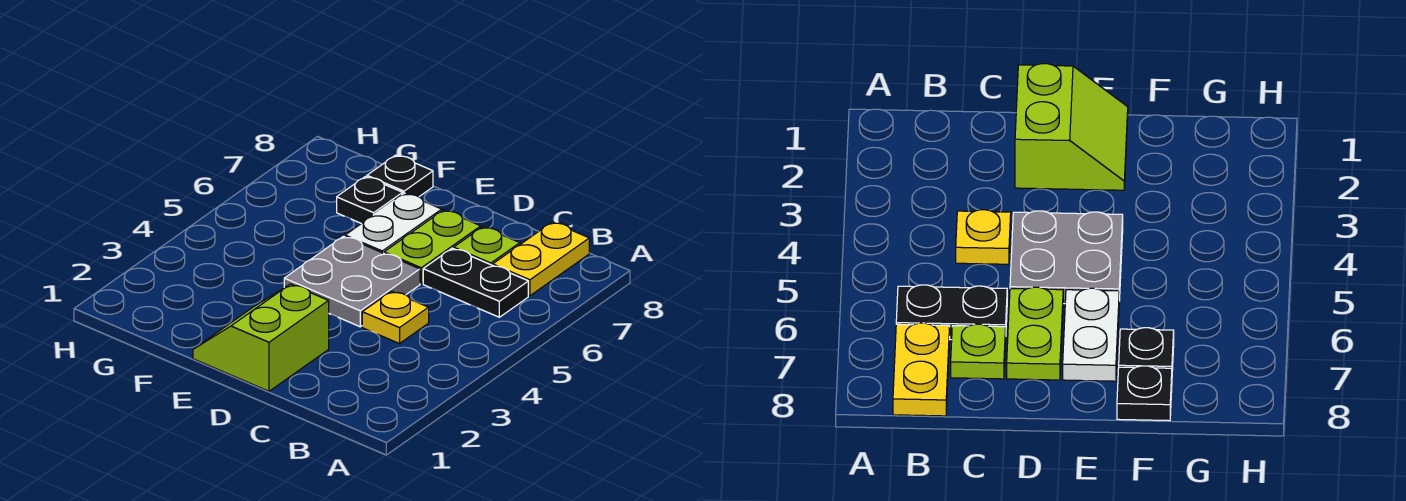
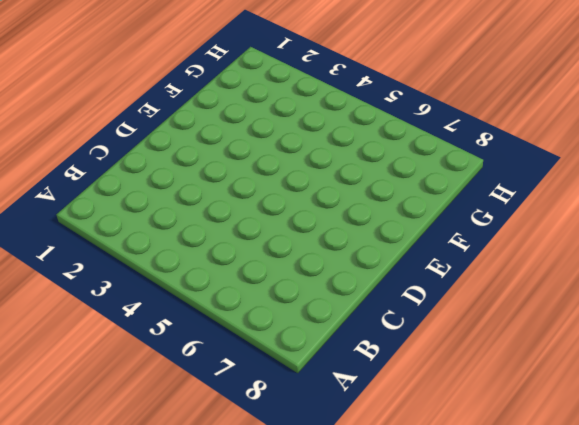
none -> black plate B6:C6 level 1
none -> yellow plate B7:B8 level 1

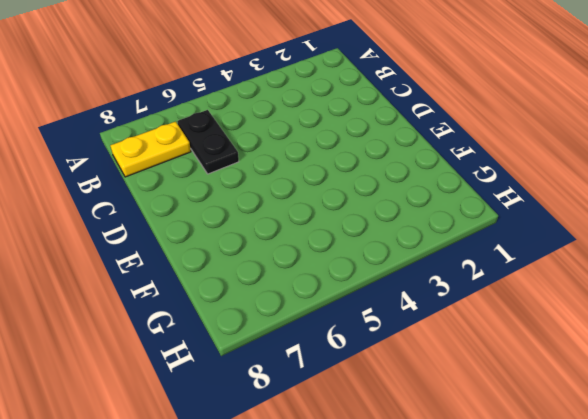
none -> yellow plate C4 level 1
none -> lime plate C7 level 1

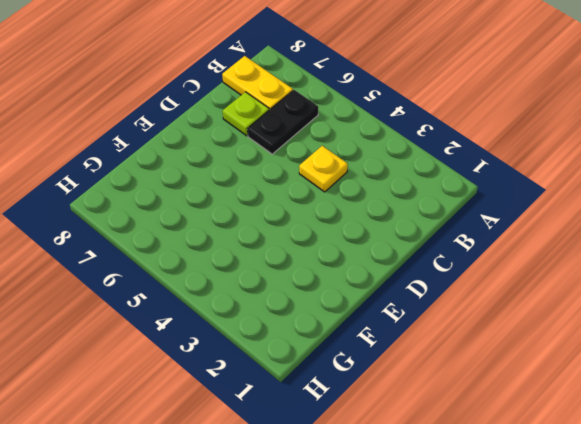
none -> lime slope D1:E2 level 1 top D
none -> grey plate D4:E5 level 1

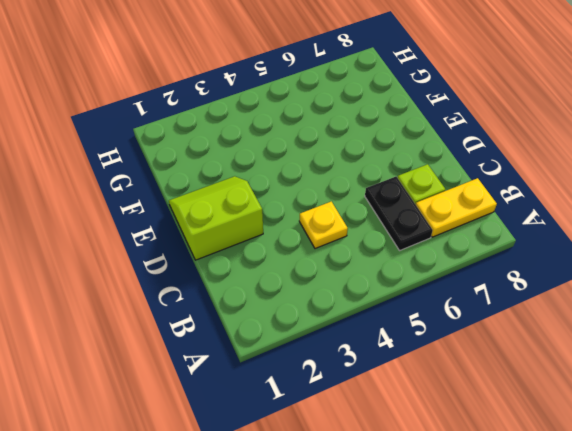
none -> grey plate D4:E5 level 1
none -> lime plate D6:D7 level 1

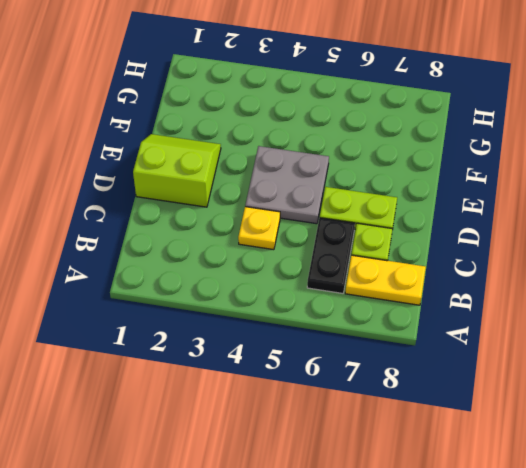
none -> white plate E6:E7 level 1
none -> black plate F7 level 1

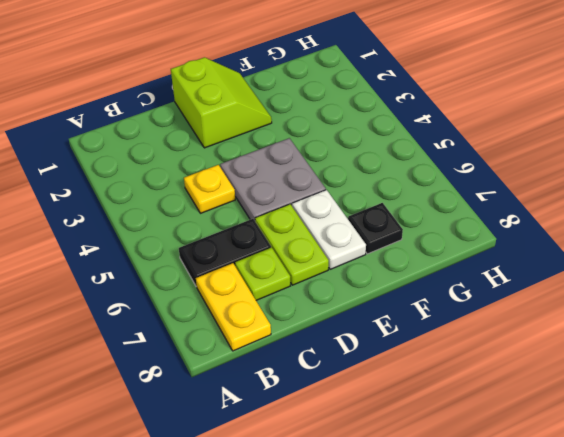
none -> black plate F8 level 1

